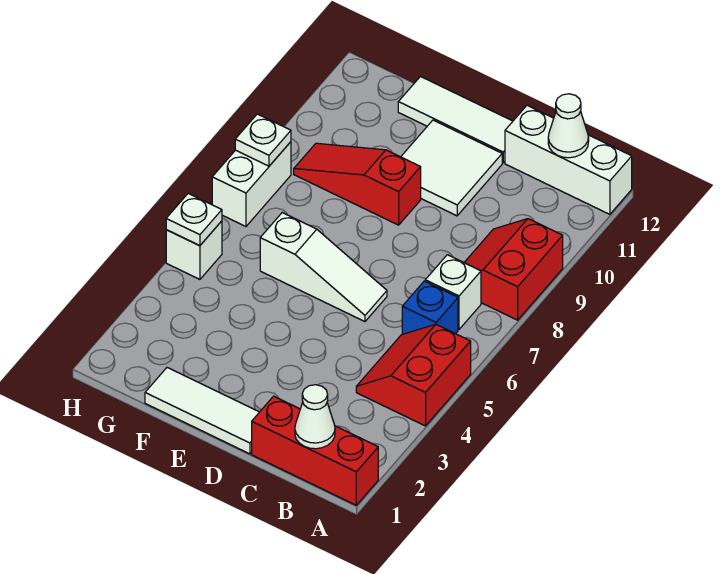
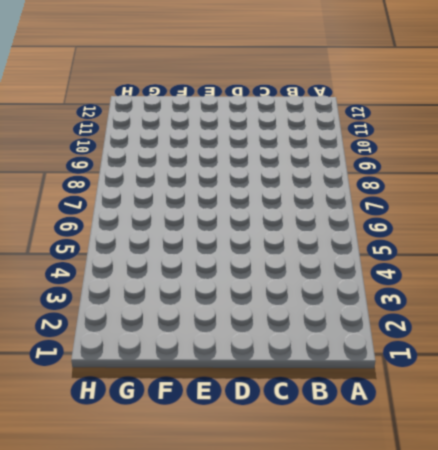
none -> red brick A1:C1 level 1
none -> red slope A4:B5 level 1 top A
none -> red slope A8:B9 level 1 top A

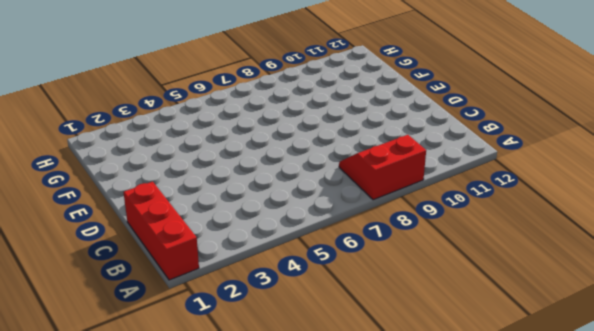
none -> red slope A4:B5 level 1 top A
none -> white brick A12:C12 level 1
none -> blue brick B6 level 1

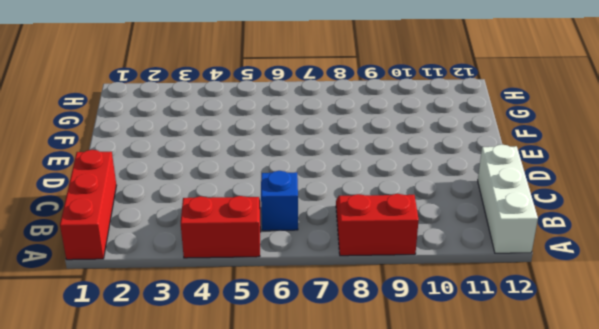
none -> white brick B7 level 1
none -> white tile D1:F1 level 1
none -> white slope D6:F6 level 1 top F

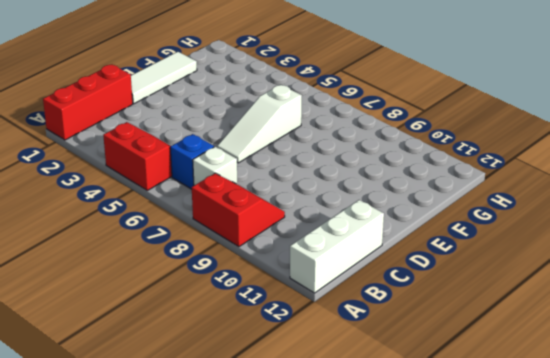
none -> white tile D10:E11 level 1
none -> white tile D12:F12 level 1
none -> red slope E9:G9 level 1 top E

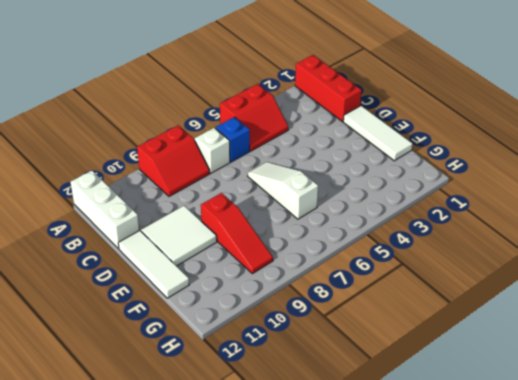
none -> white brick H5 level 1
none -> white brick H7:H8 level 1
none -> white cone B1 level 2

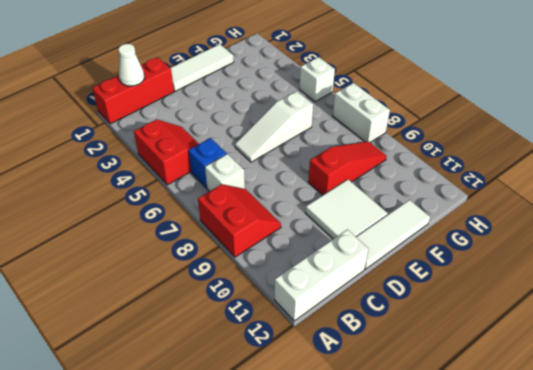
none -> white cone B12 level 2
none -> white plate H5 level 2
none -> white plate H8 level 2

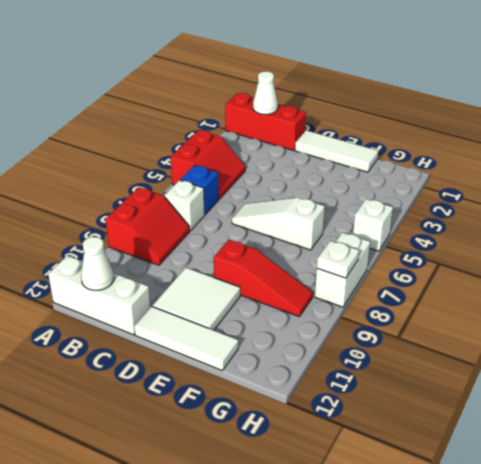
none -> white plate H5 level 2

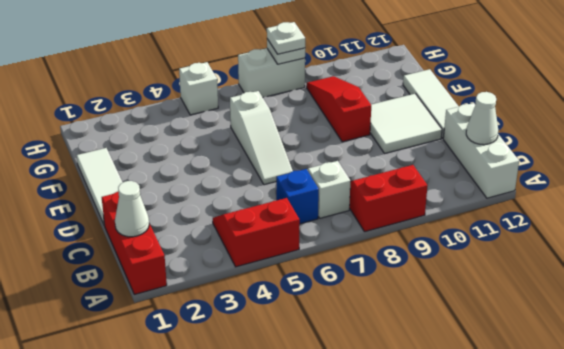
white plate H8 level 3 -> white plate H5 level 2

